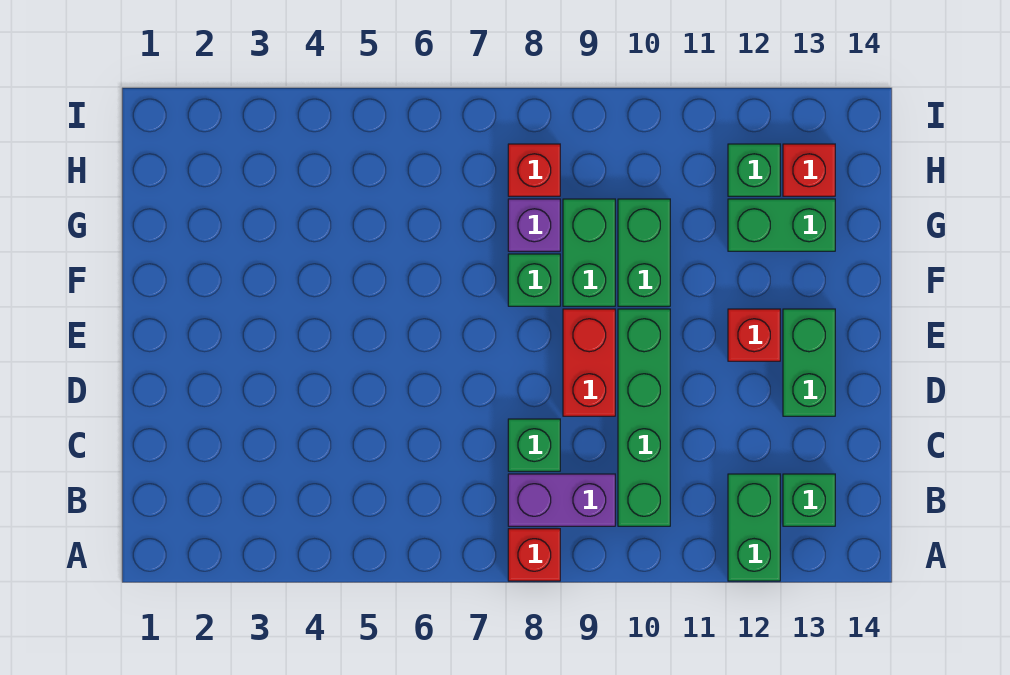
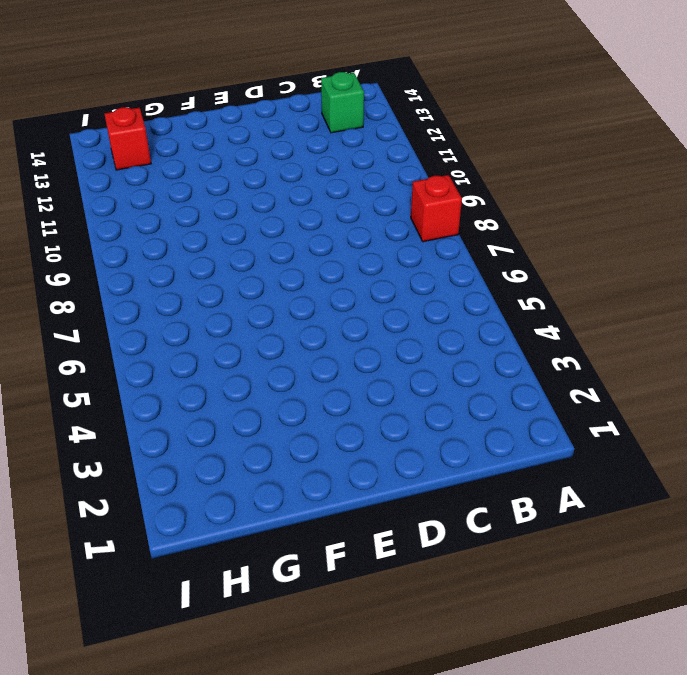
none -> green brick A12:B12 level 1
none -> purple brick B8:B9 level 1
none -> green brick B10:E10 level 1

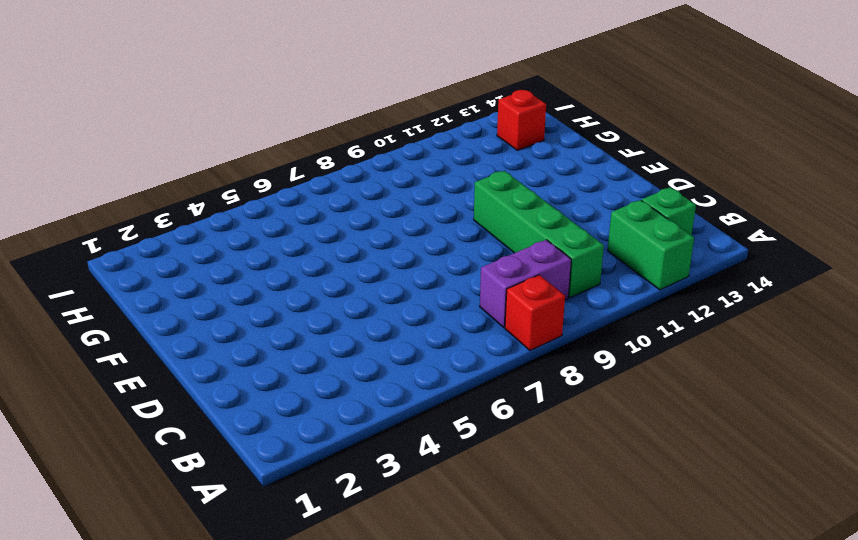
none -> green brick C8 level 1
none -> red brick D9:E9 level 1
none -> green brick D13:E13 level 1

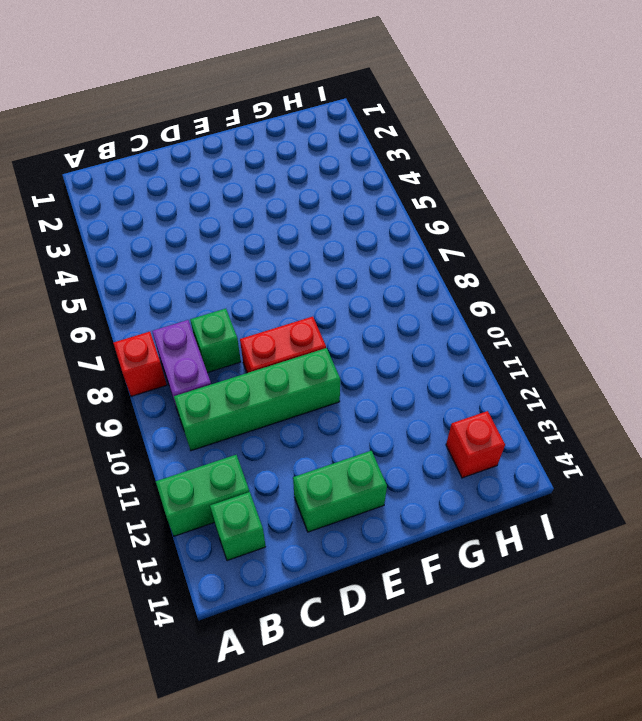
none -> red brick E12 level 1
none -> green brick F8 level 1
none -> green brick F9:G9 level 1

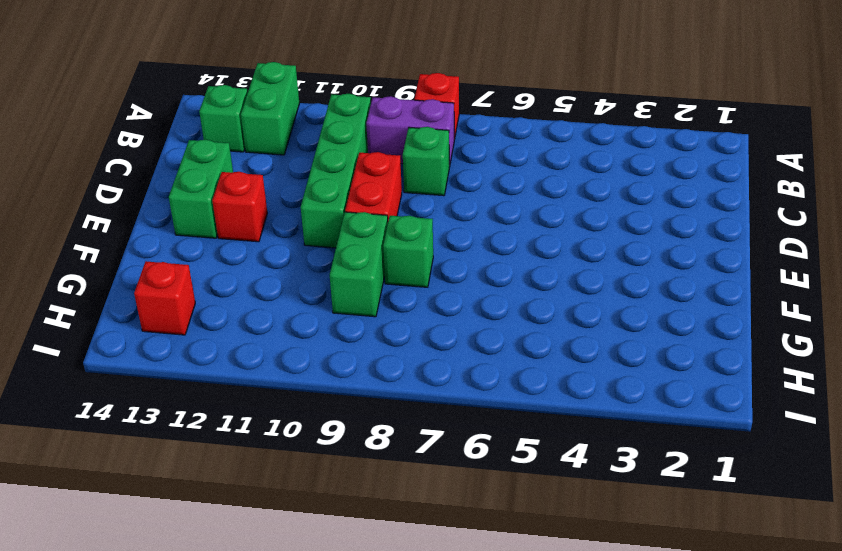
none -> green brick F10:G10 level 1
none -> purple brick G8 level 1
none -> green brick G12:G13 level 1

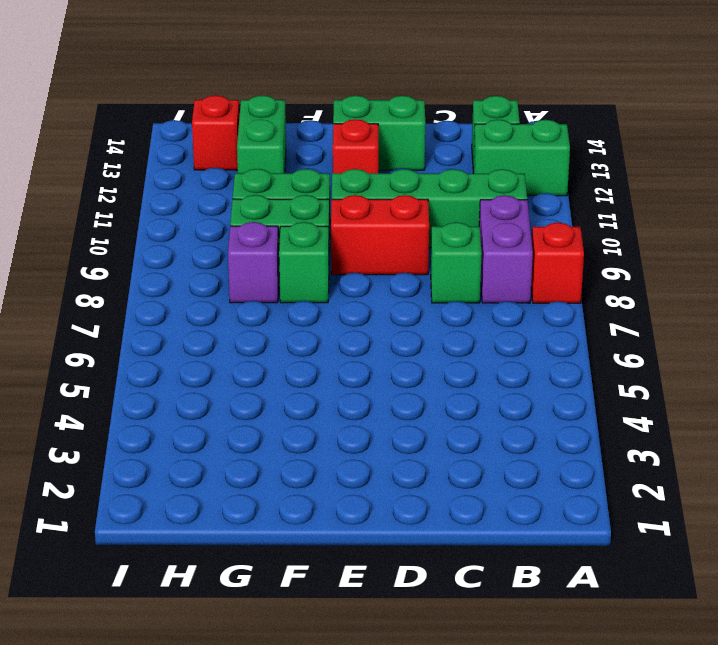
none -> red brick H8 level 1
none -> green brick H12 level 1

